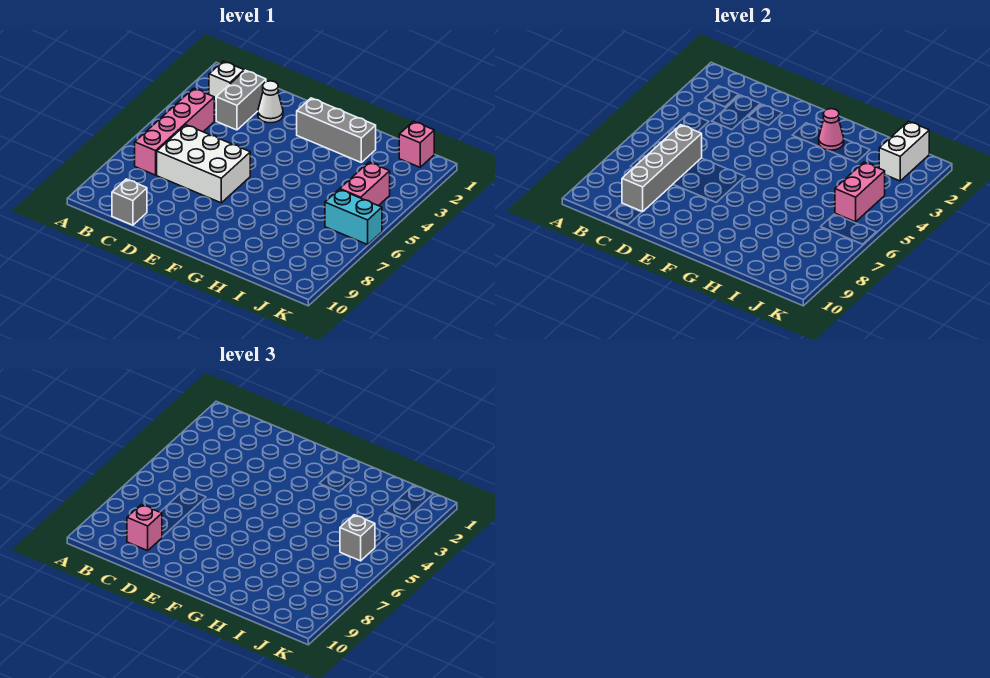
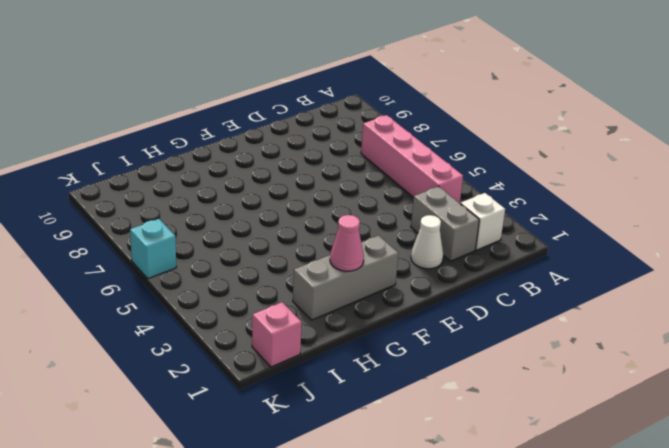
cyan brick K6 level 1 -> cyan brick J6:K6 level 1
none -> white brick C6:E7 level 1
none -> grey brick C10 level 1
none -> pink brick J4:J5 level 1

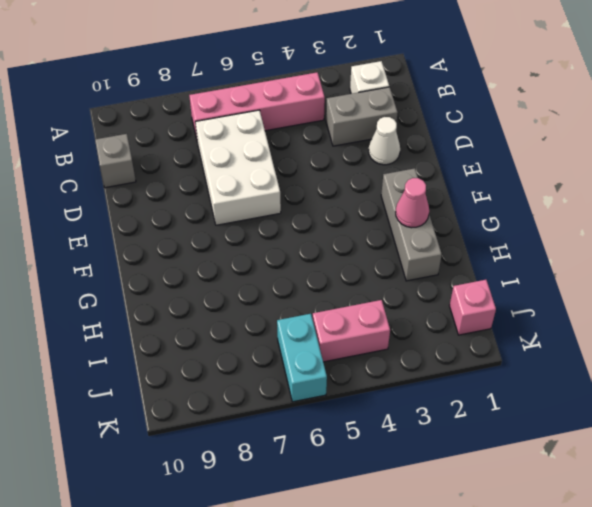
none -> grey brick C6:C9 level 2
none -> white brick J1:J2 level 2
none -> pink brick J4:J5 level 2

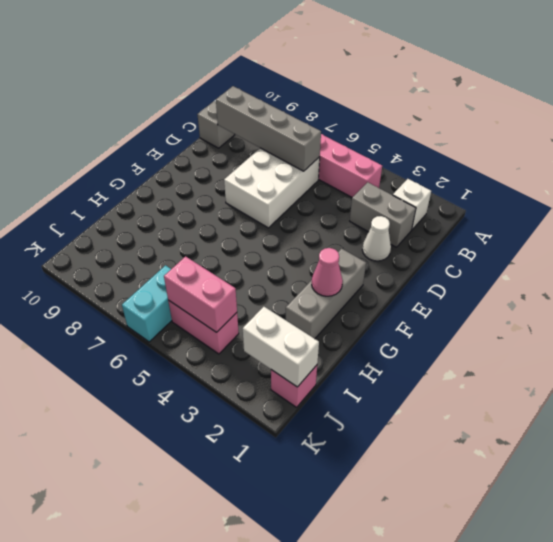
none -> pink brick C9 level 3
none -> grey brick J5 level 3

